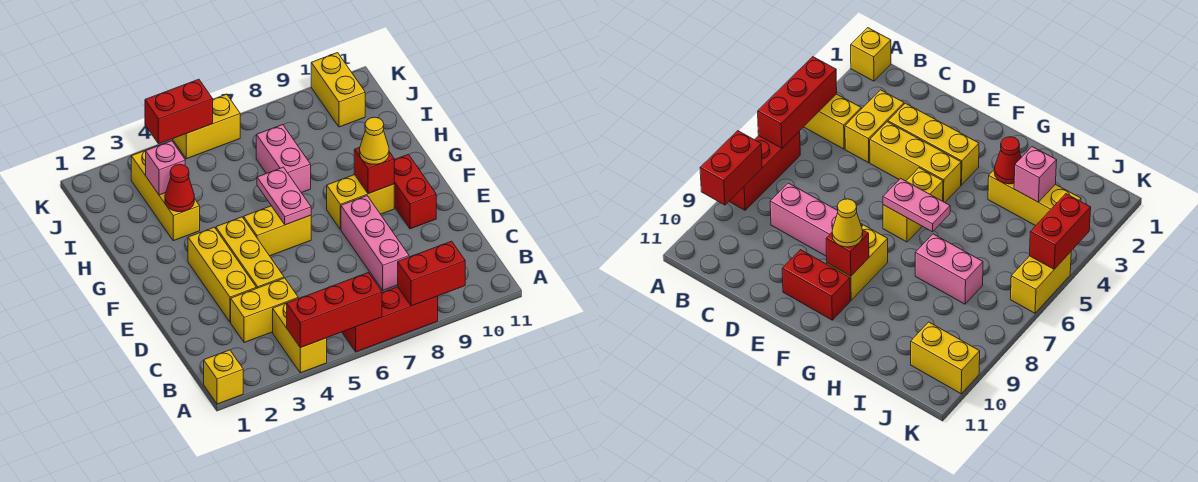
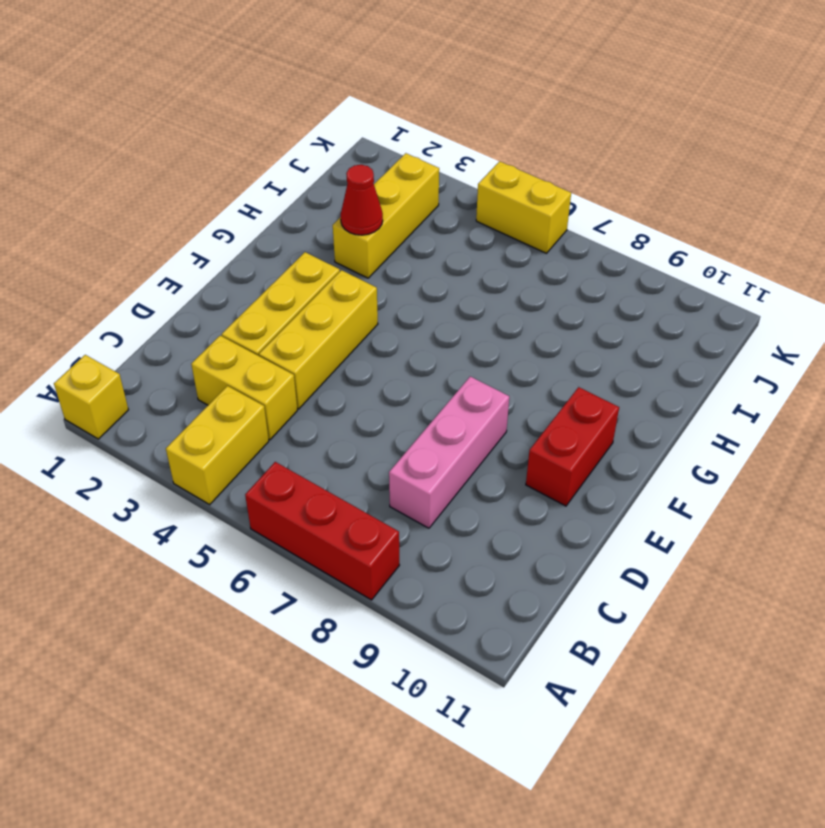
none -> yellow brick F5:F6 level 1
none -> yellow brick F8:F9 level 1
none -> pink brick H7:I7 level 1

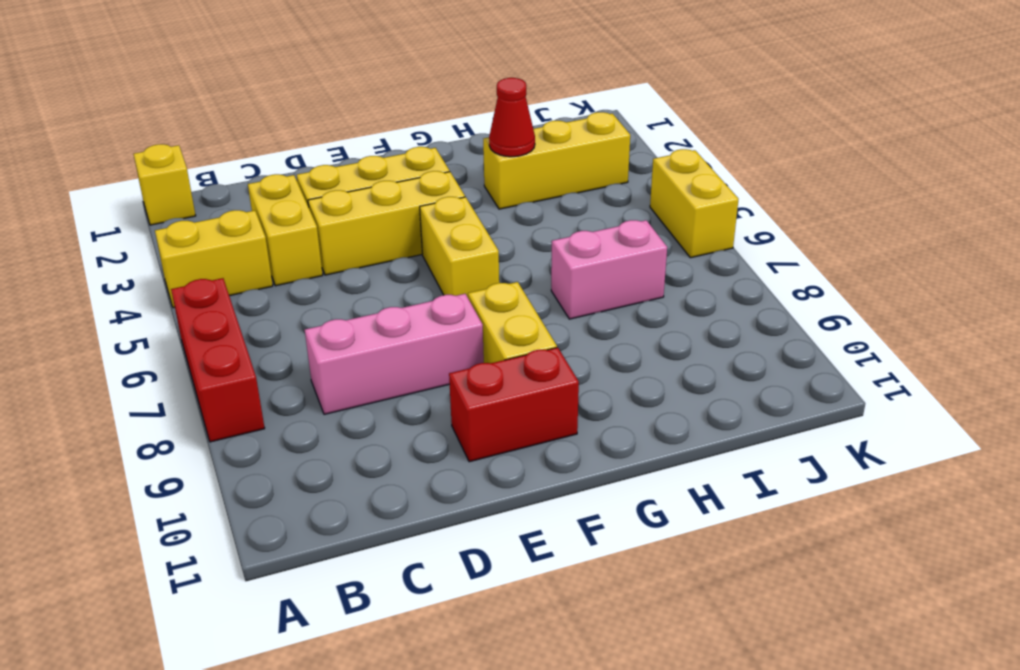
none -> yellow brick J10:K10 level 1
none -> red brick A4:A6 level 2
none -> red brick A8:A9 level 2

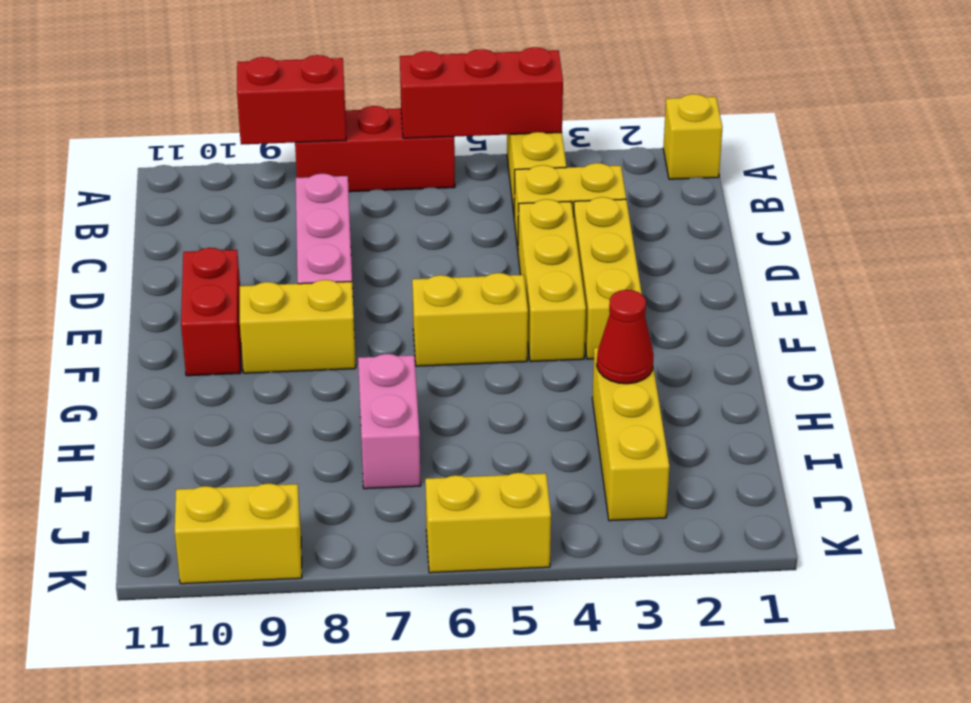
yellow brick K9:K10 level 1 -> yellow brick J10:K10 level 1
none -> pink plate F6:G6 level 2
none -> red brick F9 level 2
none -> pink brick I3 level 2

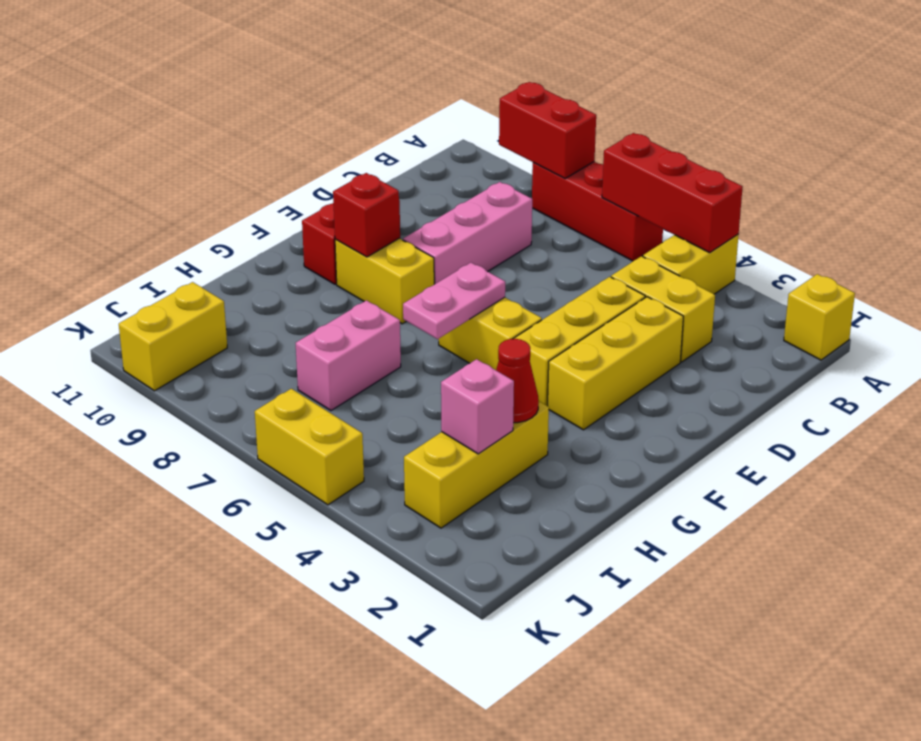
none -> red brick K4:K5 level 2
none -> yellow cone F9 level 3

